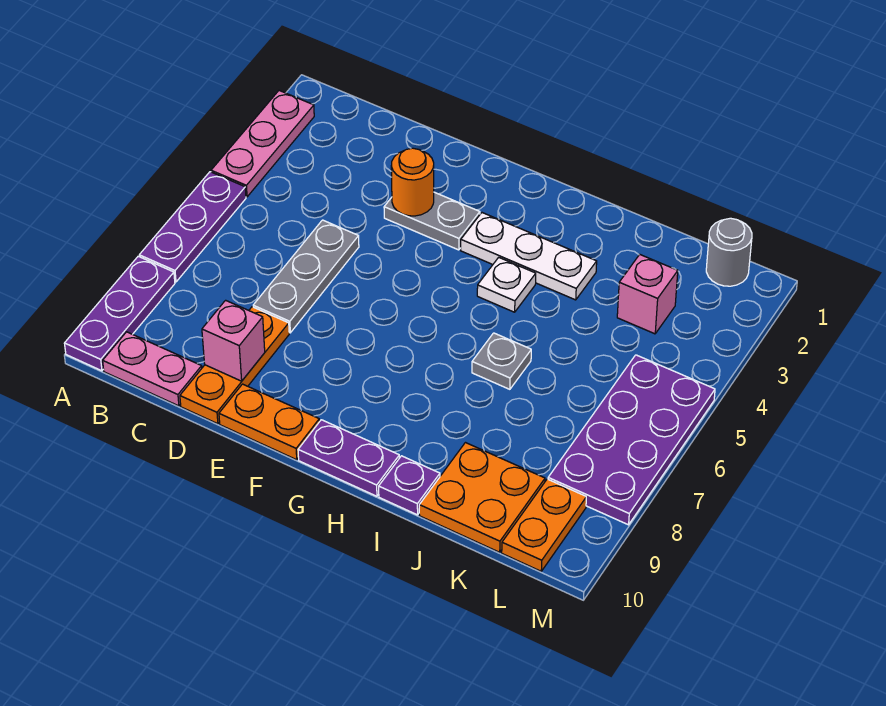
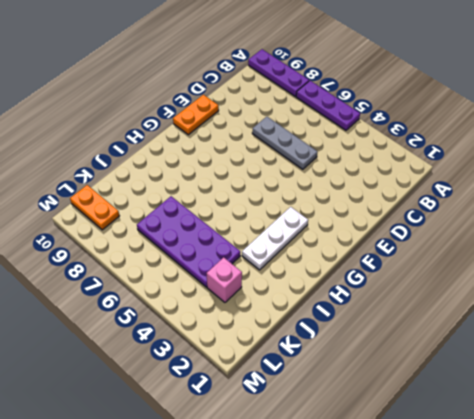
purple plate J4:K7 level 1 -> purple plate L5:M8 level 1
none -> pink plate A2:A4 level 1
none -> pink plate B10:C10 level 1
none -> orange plate D8:D10 level 1

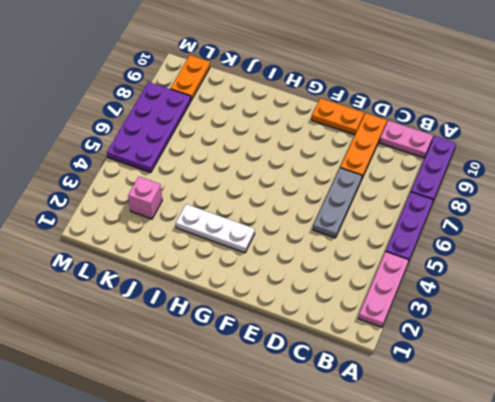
none -> grey plate E3:F3 level 1
none -> purple plate G10:H10 level 1
none -> white plate H4 level 1

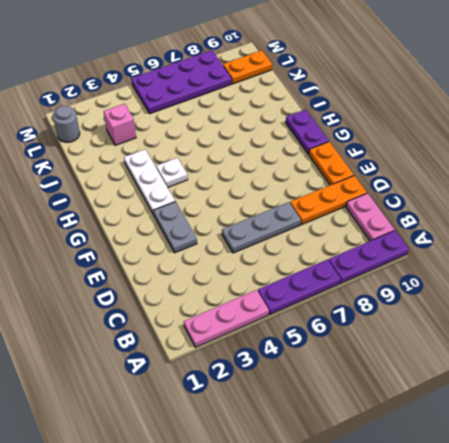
none -> grey plate I6 level 1
none -> purple plate I10 level 1
none -> orange plate J9:K10 level 1

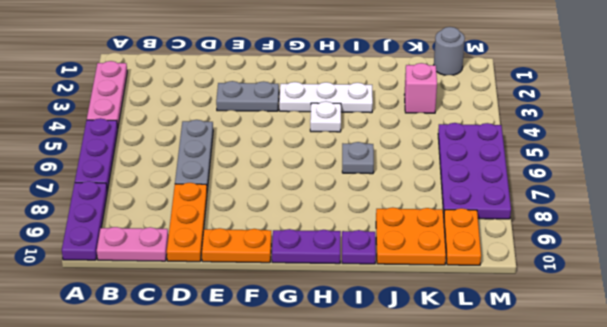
none -> pink brick D9 level 2
none -> orange round brick E3 level 2

